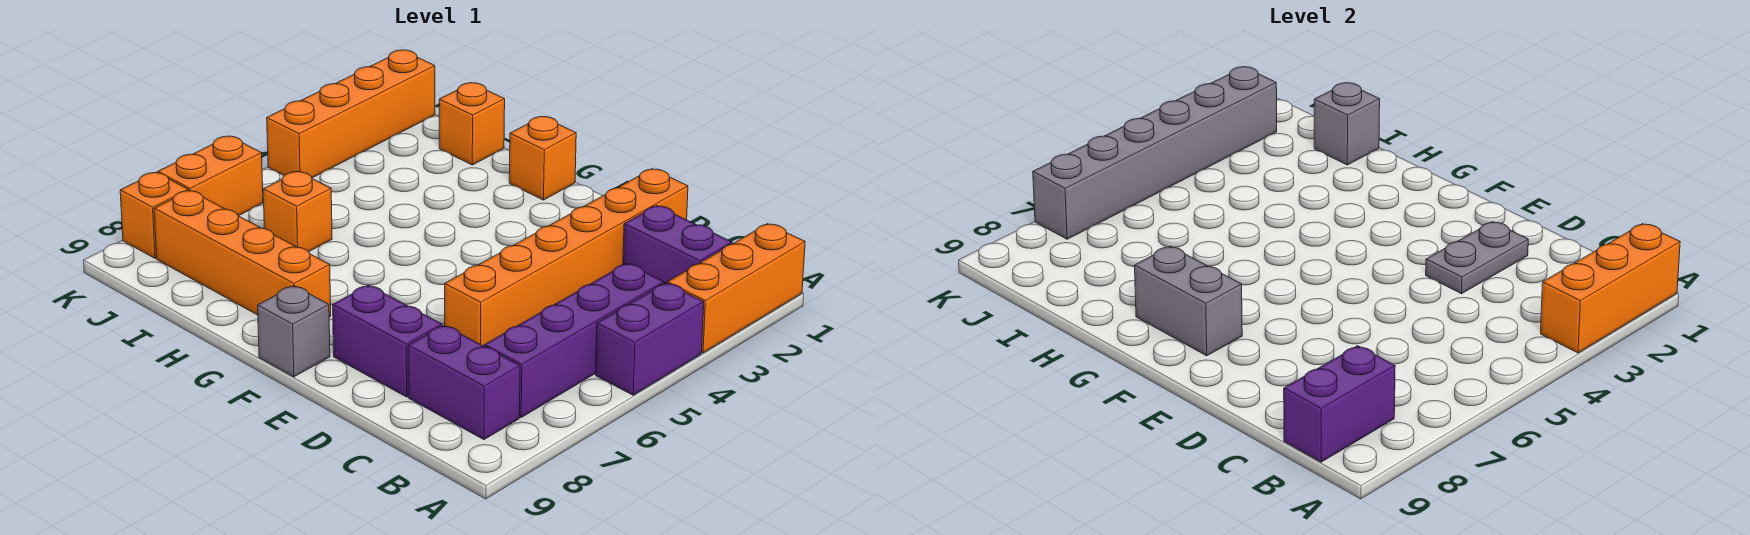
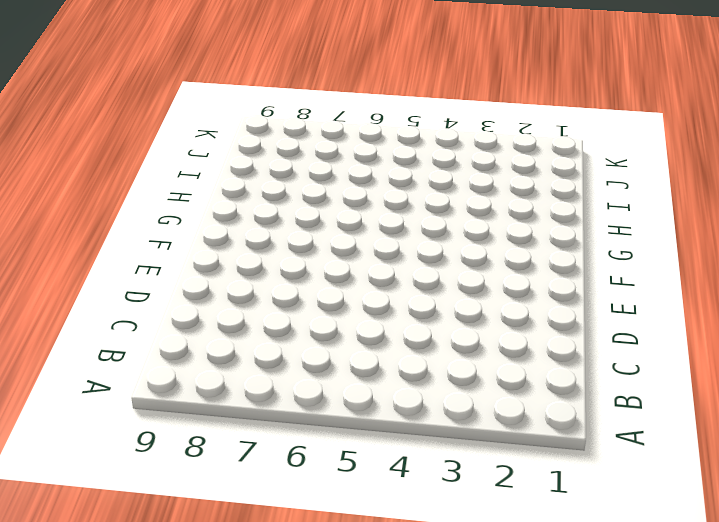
none -> orange brick A1:A3 level 1
none -> purple brick A4:A5 level 1
none -> purple brick B2:C2 level 1

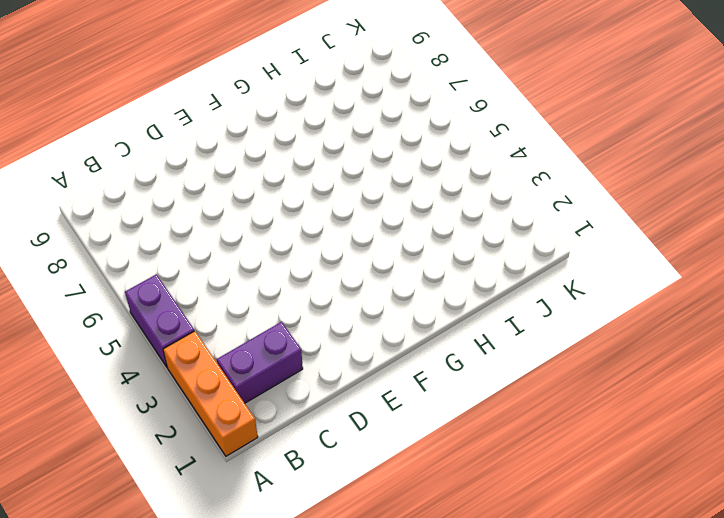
none -> purple brick B4:B7 level 1
none -> purple brick B8:C8 level 1
none -> orange brick D1:D6 level 1

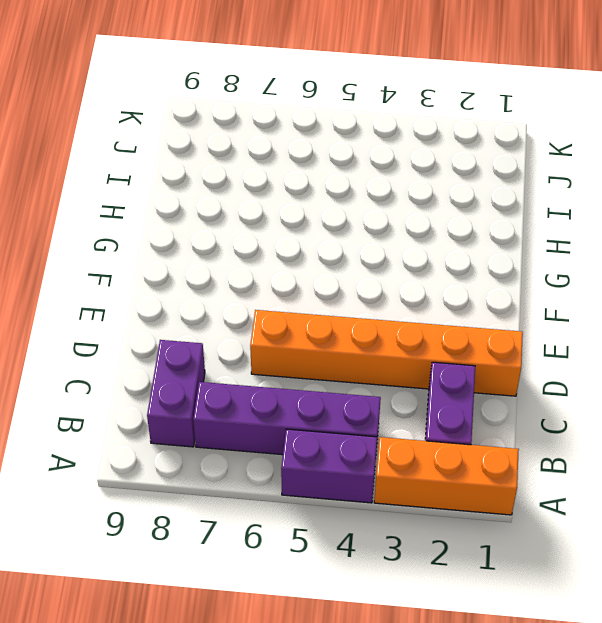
none -> purple brick D8:E8 level 1
none -> grey brick F9 level 1
none -> orange brick G1 level 1

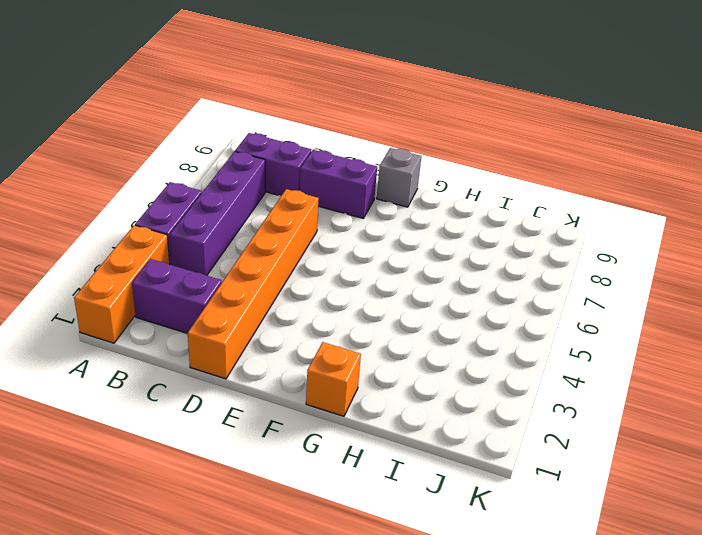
none -> orange brick G8:J8 level 1
none -> orange brick I1 level 1
none -> orange brick I6 level 1

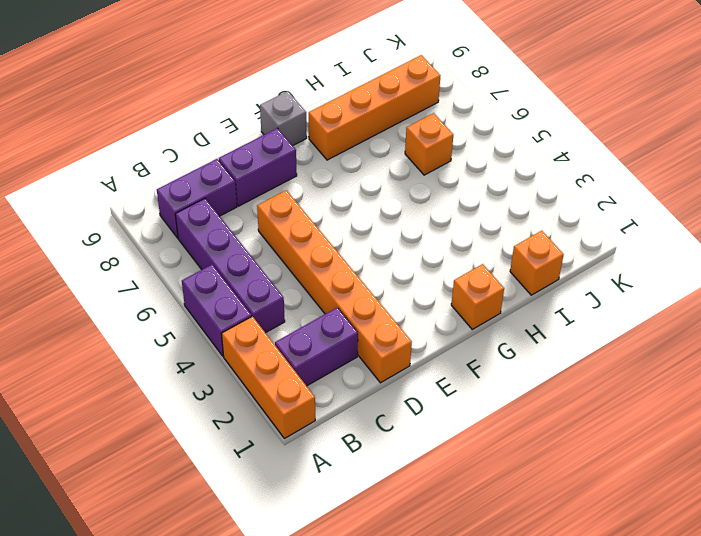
none -> orange brick K1:K4 level 1
none -> orange brick K6:K7 level 1
none -> orange brick K8 level 1

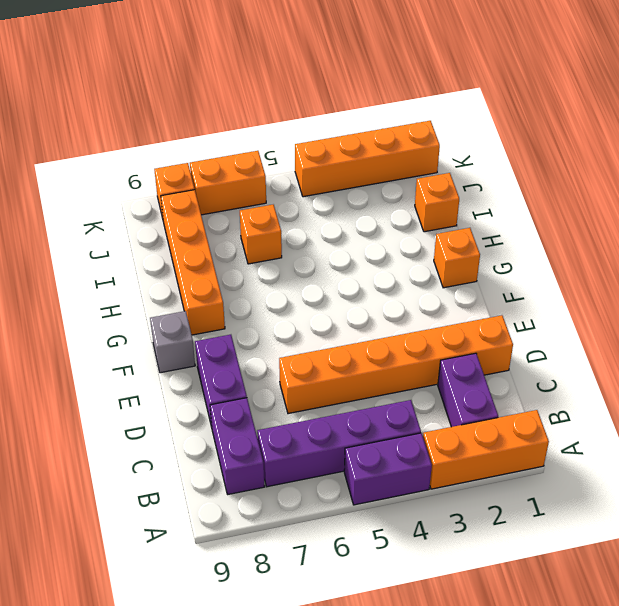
none -> orange brick A1:A3 level 2
none -> purple brick B8:B9 level 2
none -> grey plate D2:D3 level 2

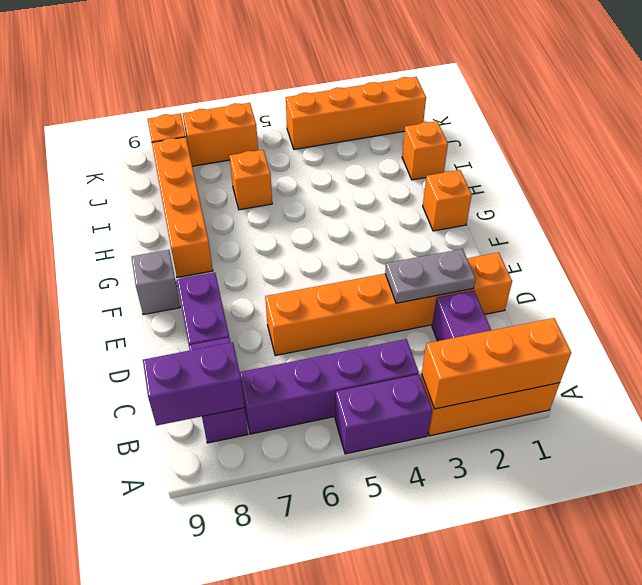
none -> grey brick F8:G8 level 2
none -> grey brick I1 level 2
none -> grey brick K2:K7 level 2

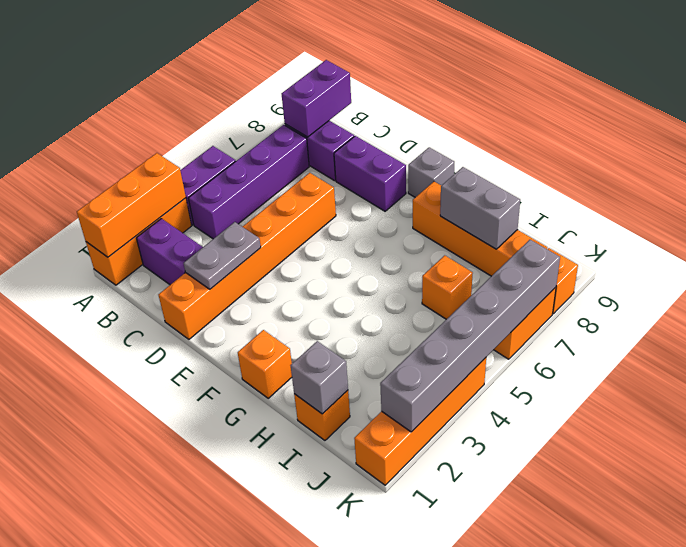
grey brick H8:I8 level 2 -> grey brick F8:G8 level 2

